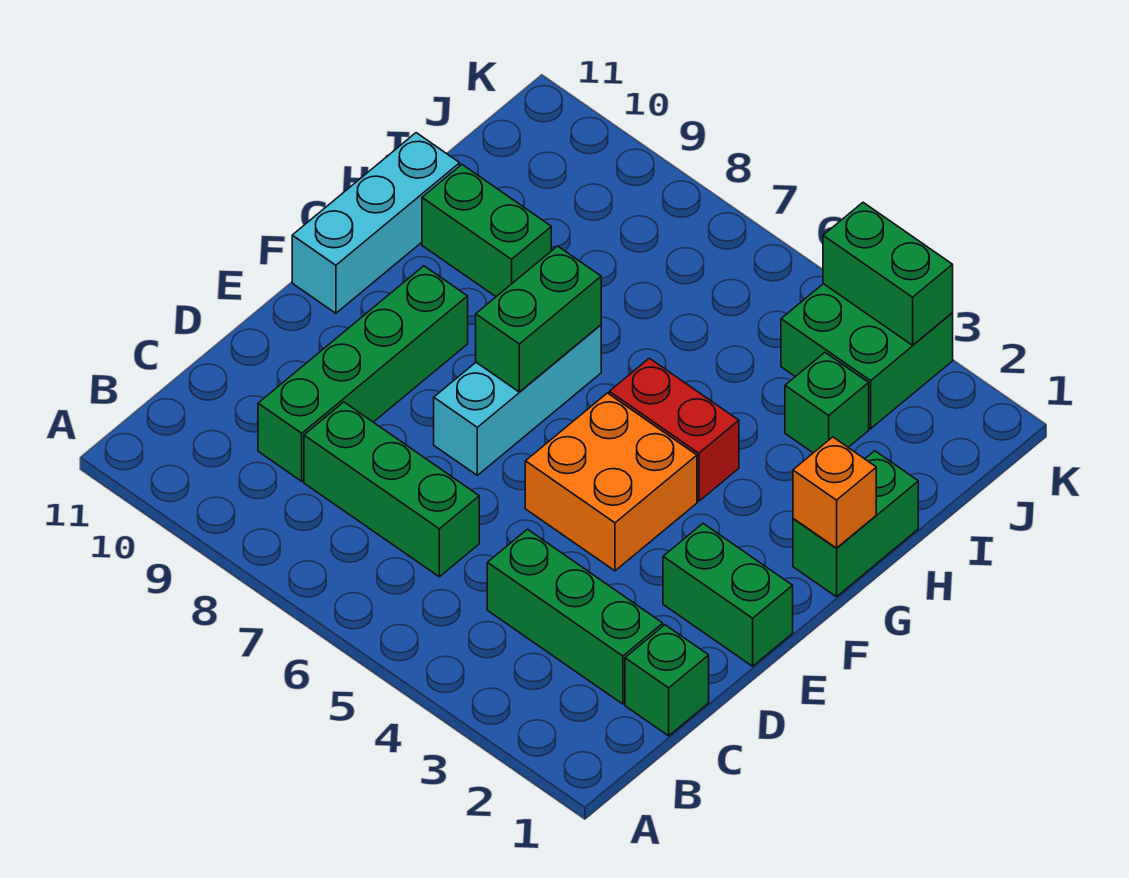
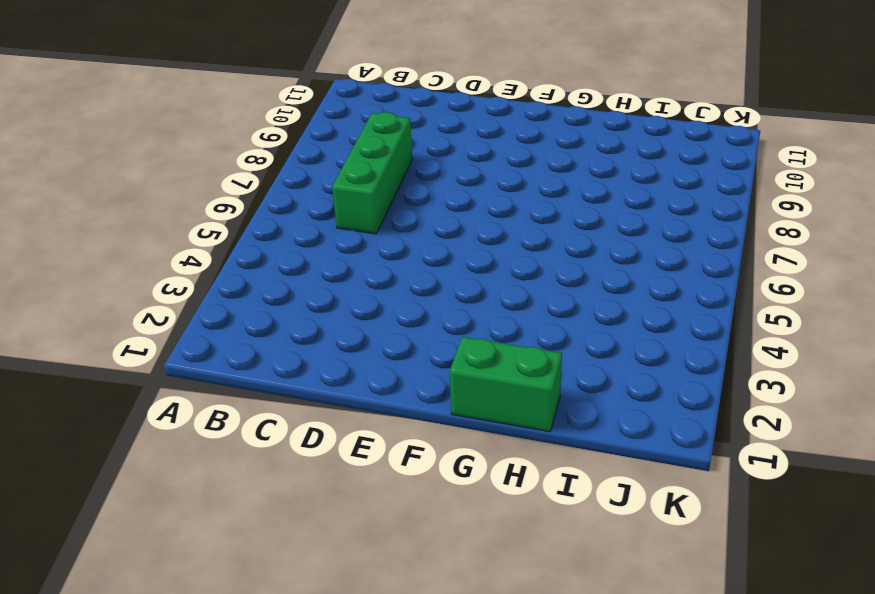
none -> green brick C1 level 1
none -> green brick C2:C4 level 1
none -> green brick C9:F9 level 1

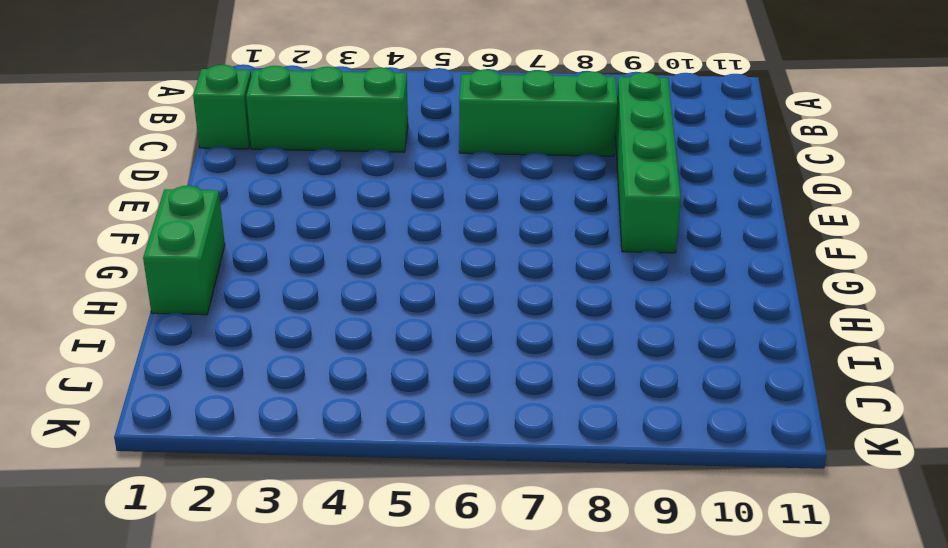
none -> green brick E1:E2 level 1
none -> orange brick E4:F5 level 1
none -> cyan brick E7:G7 level 1

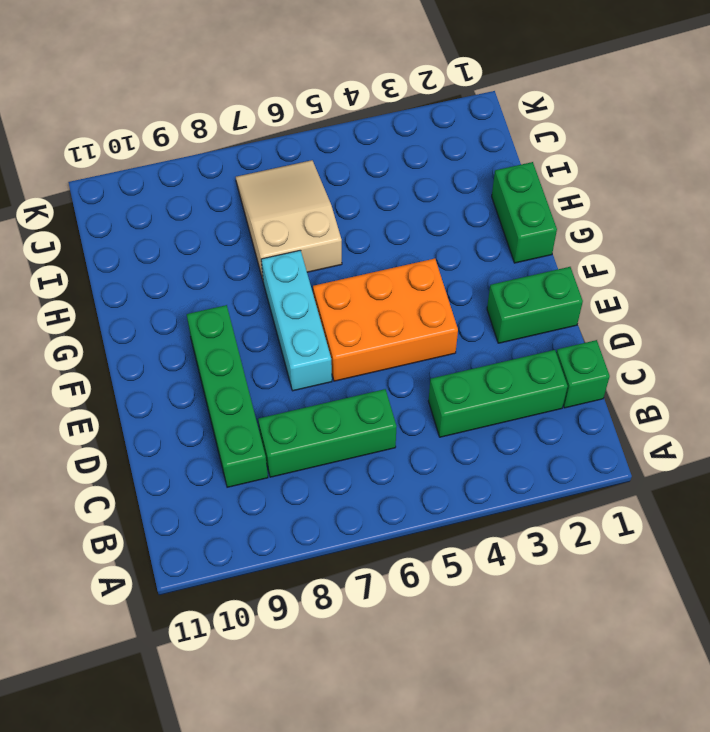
orange brick E4:F6 level 1 -> orange brick E4:F5 level 1
tan slope H6:J7 level 1 top H -> none
none -> cyan brick F11:H11 level 1
none -> red brick G4:G5 level 1
none -> green brick H9:H10 level 1

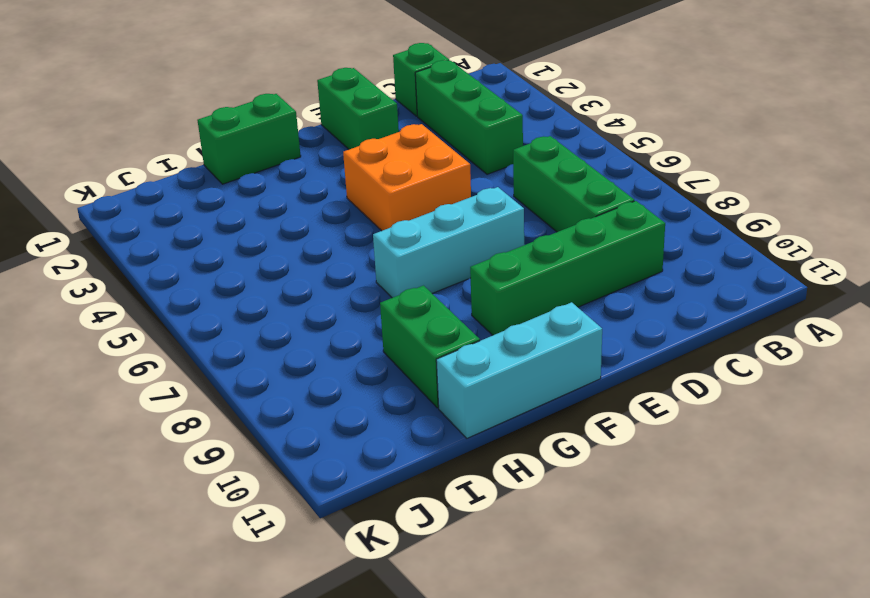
none -> red brick G4:G5 level 1
none -> green brick I3 level 1
none -> green brick J3:K4 level 1

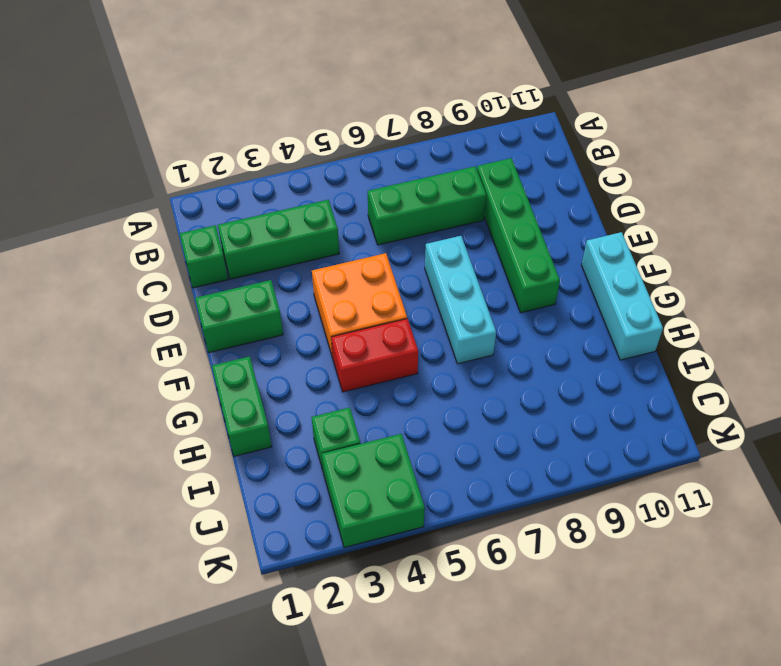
none -> green brick H9:H10 level 1
none -> green brick F7:G7 level 2
none -> orange brick G1 level 2

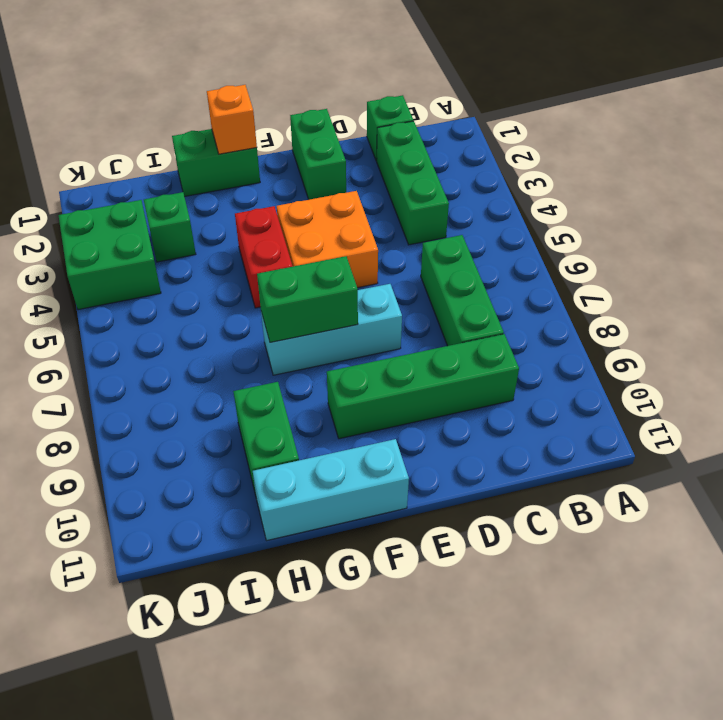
none -> green brick K3:K4 level 2

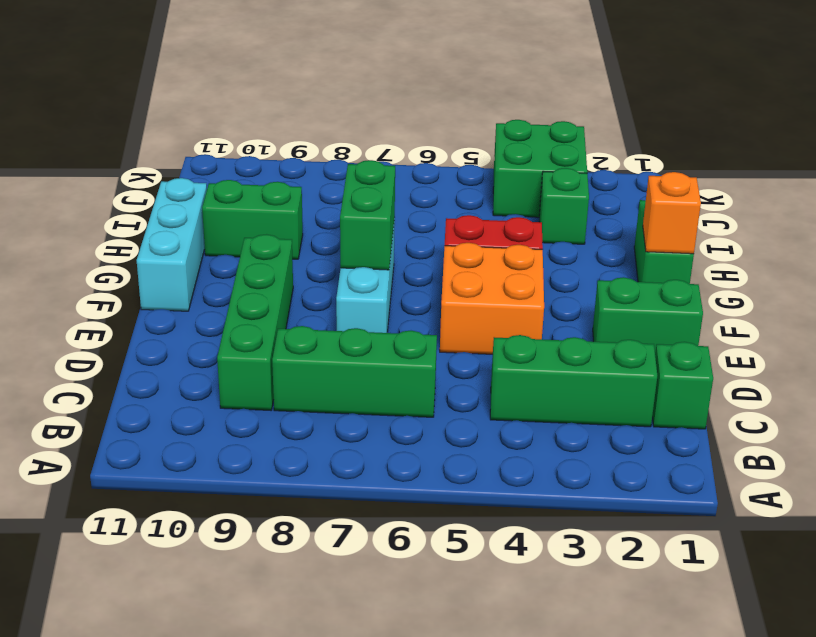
none -> green brick K3:K4 level 2

